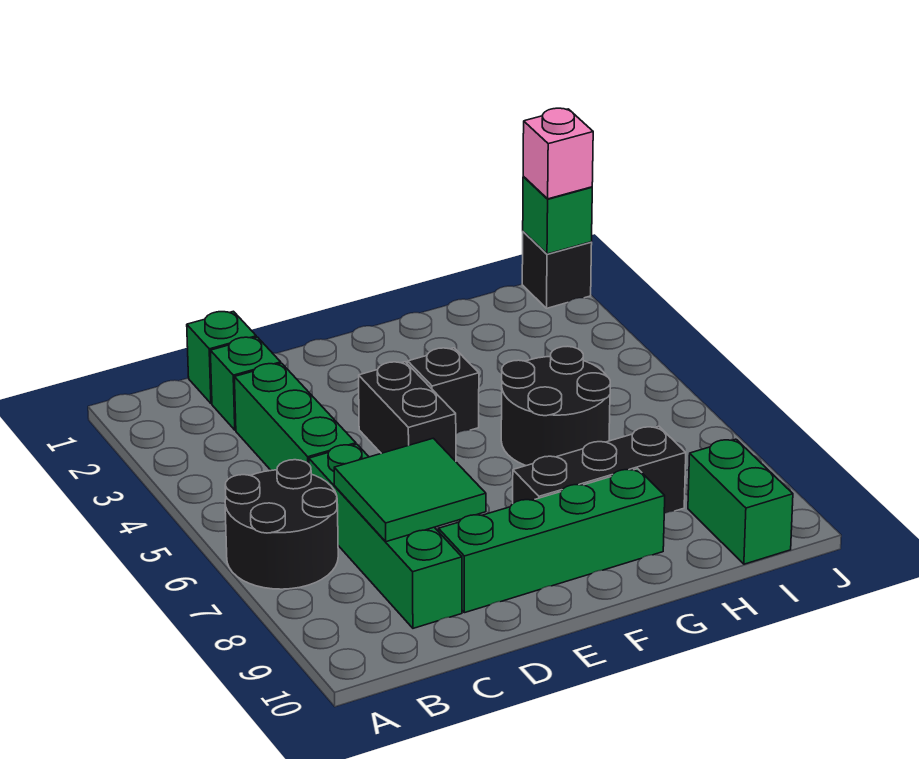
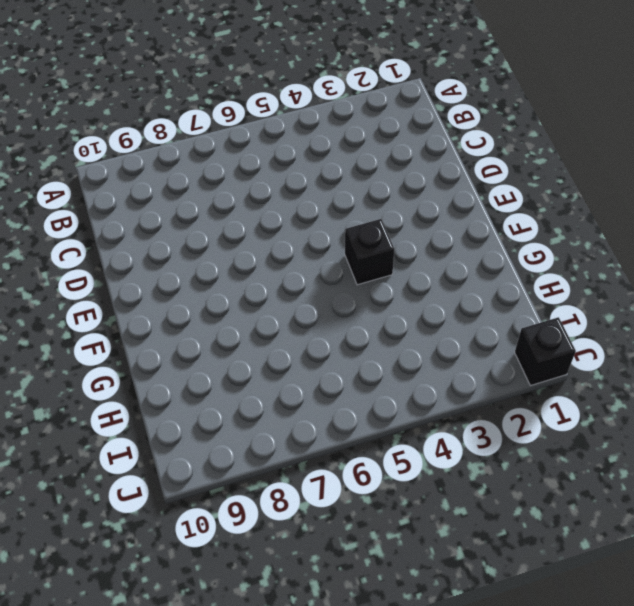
none -> black round brick A6:B7 level 1
none -> green brick C1 level 1
none -> green brick C2 level 1

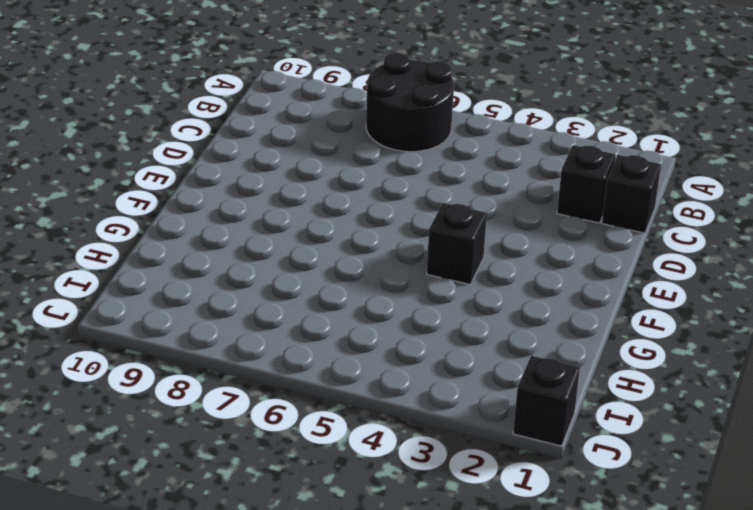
black brick C1 level 1 -> green brick C1 level 1
black brick C2 level 1 -> green brick C2 level 1
none -> green brick C3:C5 level 1
none -> green brick C6:C9 level 1
none -> green brick D9:G9 level 1

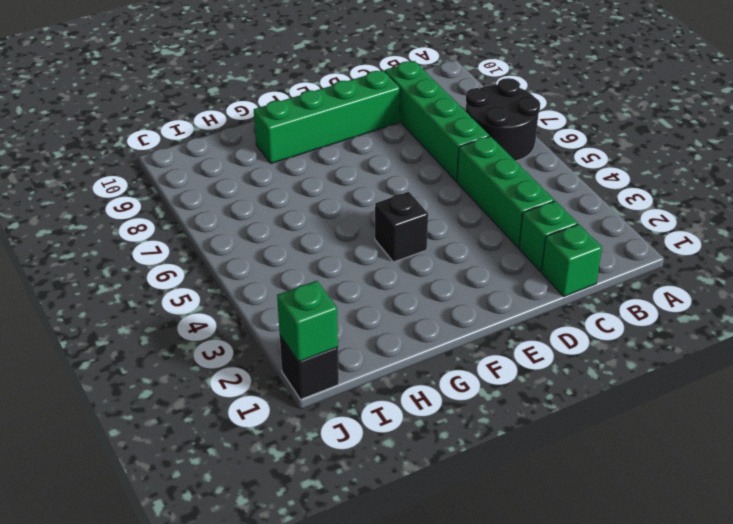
none -> black brick E4:E5 level 1
none -> black brick F8:H8 level 1
none -> black round brick G5:H6 level 1

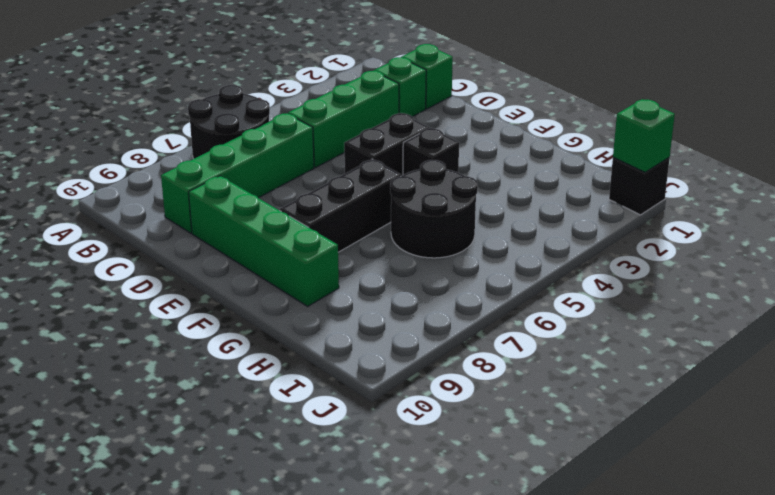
black brick F6:F8 level 1 -> black brick F8:H8 level 1
none -> green brick I9:I10 level 1
none -> green tile C7:D8 level 2
none -> pink brick J1 level 3

